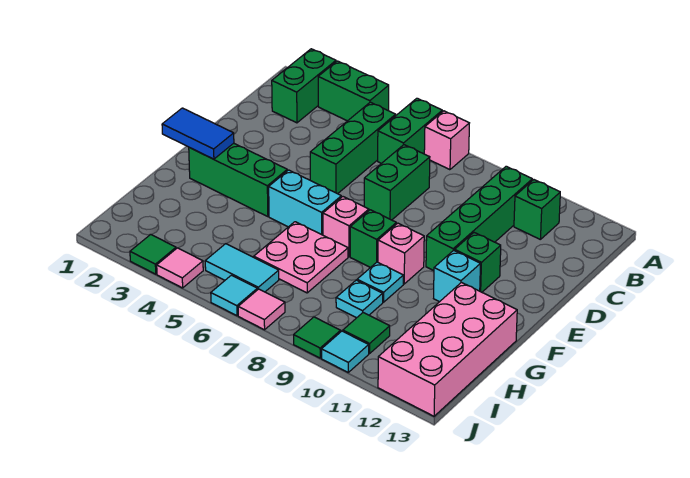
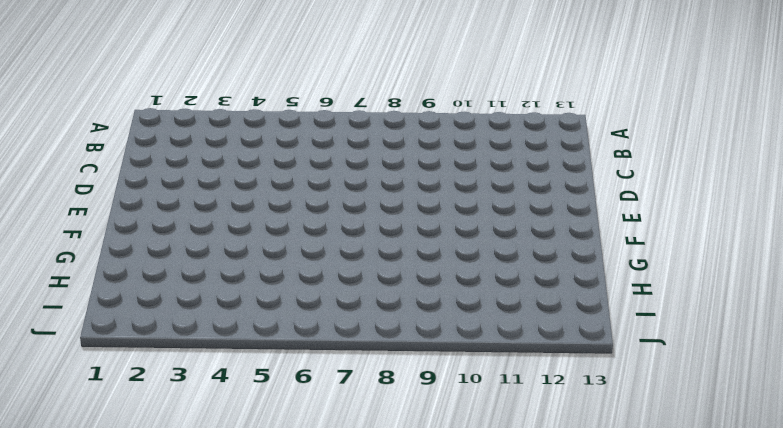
none -> green brick A2:B2 level 1
none -> green brick A3:A4 level 1
none -> green brick A6:B6 level 1

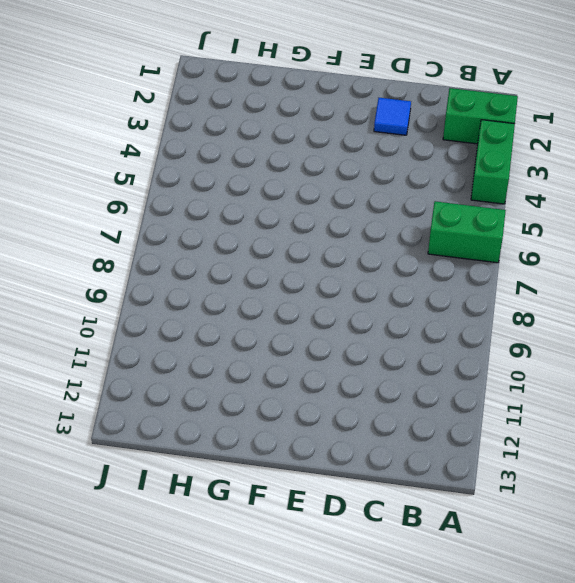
blue tile D2 level 1 -> none
none -> pink brick A7 level 1
none -> green brick B5:D5 level 1
none -> green brick B10:E10 level 1

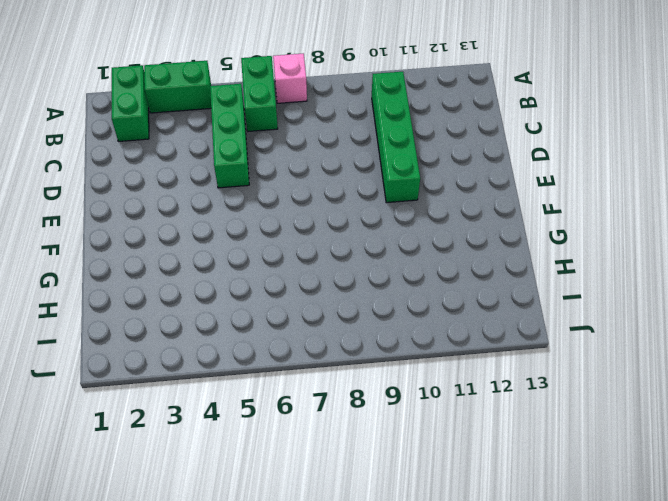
none -> green brick B11 level 1
none -> green brick C7:D7 level 1
none -> green brick E11 level 1

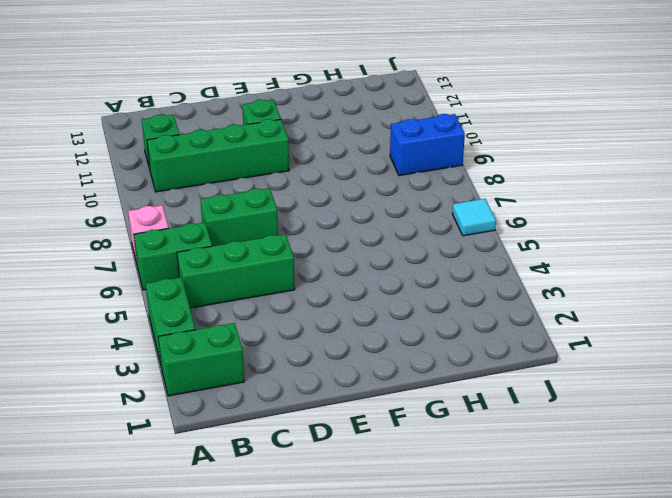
blue brick I9:J9 level 1 -> green tile J9 level 1
none -> green brick F2:F4 level 1
none -> cyan brick F5:F6 level 1
none -> pink brick F7 level 1

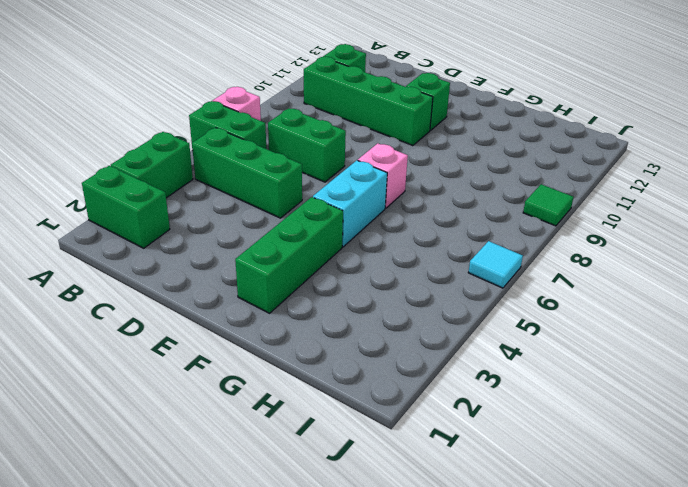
none -> green brick F8 level 1
none -> pink brick F9 level 1
none -> cyan brick F11 level 1

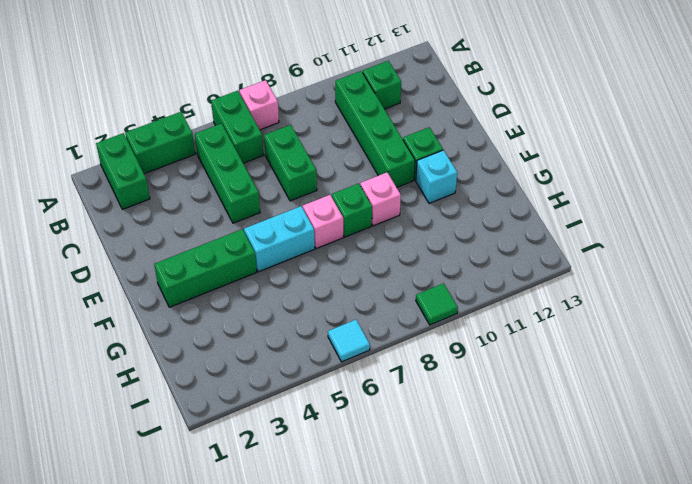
none -> pink plate G6:H7 level 1
none -> cyan plate G9 level 1
none -> pink brick G12:J13 level 1

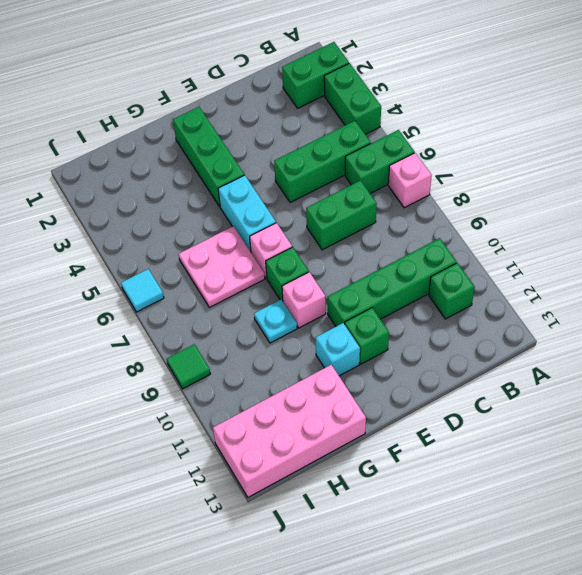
none -> cyan plate H9 level 1
none -> cyan tile I5:I6 level 1
none -> green tile I10 level 1

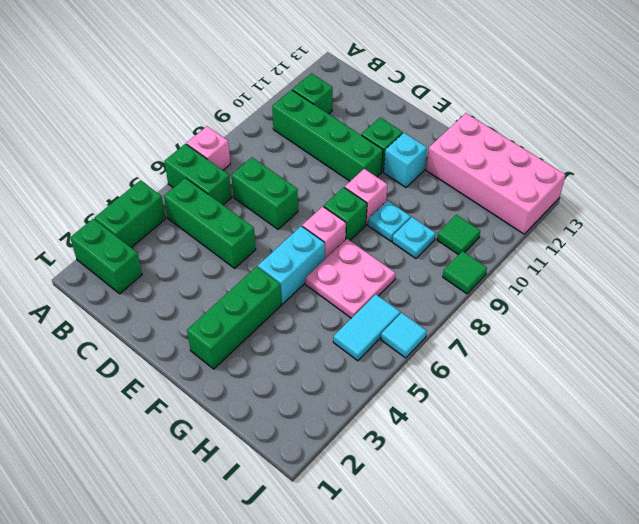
none -> green tile J3 level 1
none -> pink tile J4 level 1
none -> pink tile J7 level 1

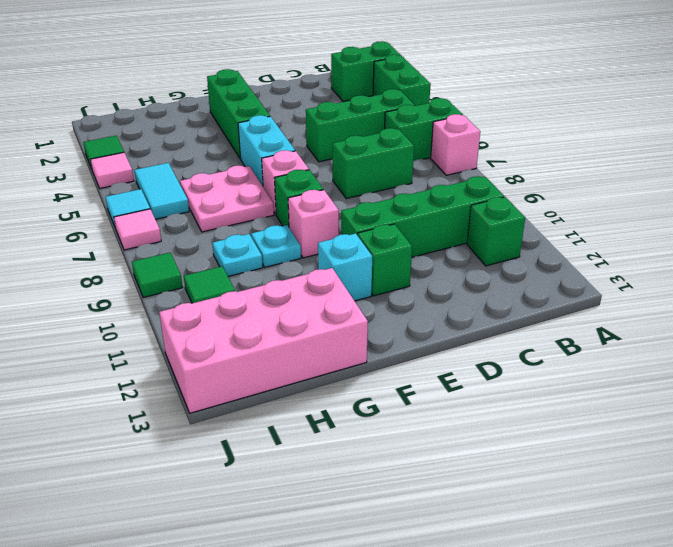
none -> cyan tile J10 level 1
none -> blue tile F1:F2 level 2

